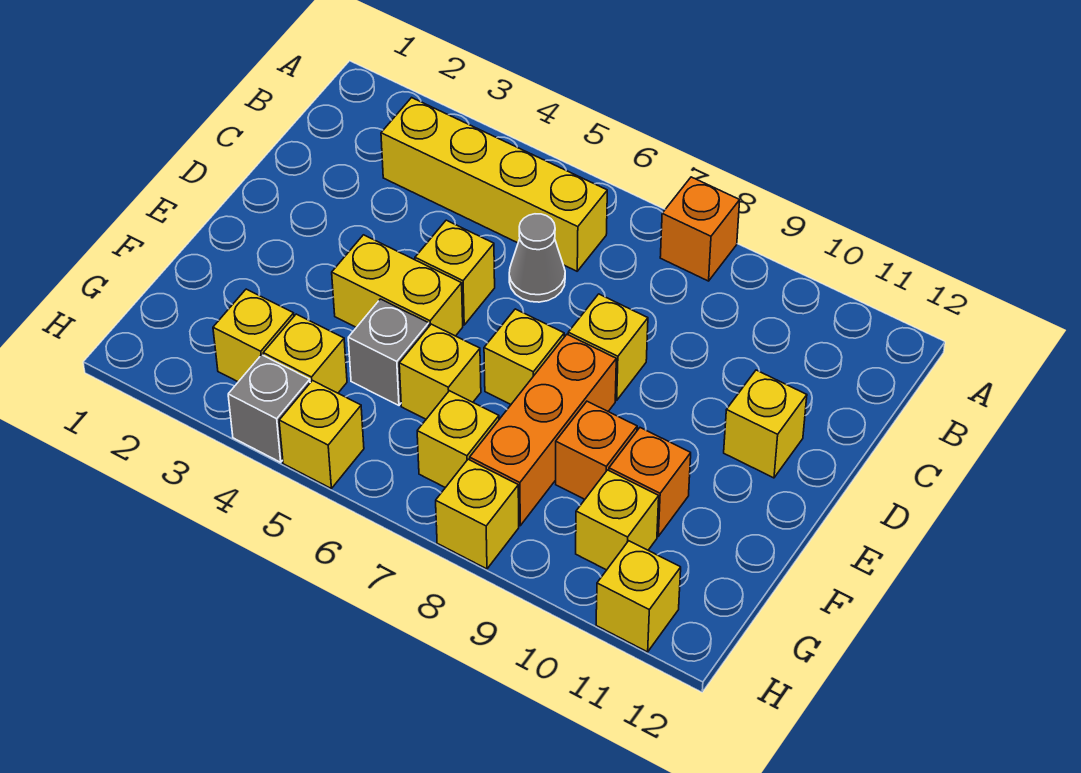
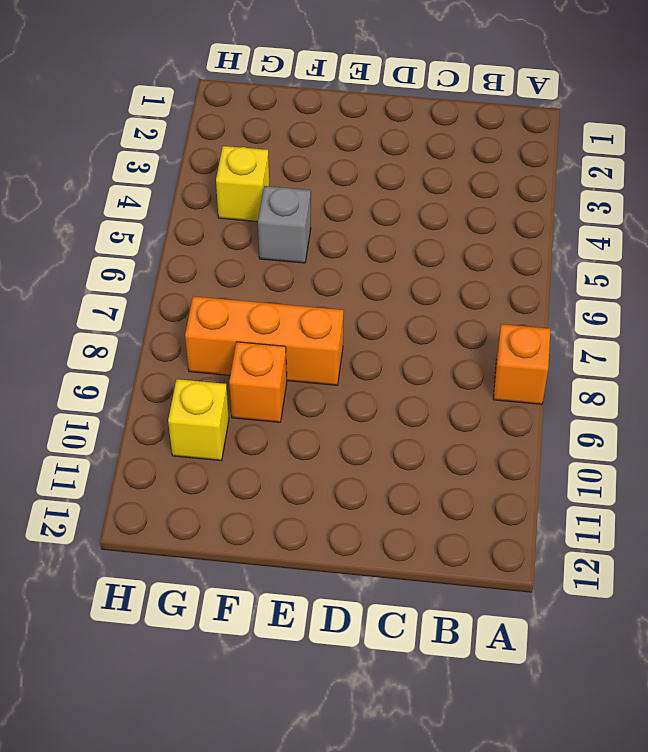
none -> yellow brick B3:B6 level 1
none -> grey cone C6 level 1
none -> yellow brick D5 level 1

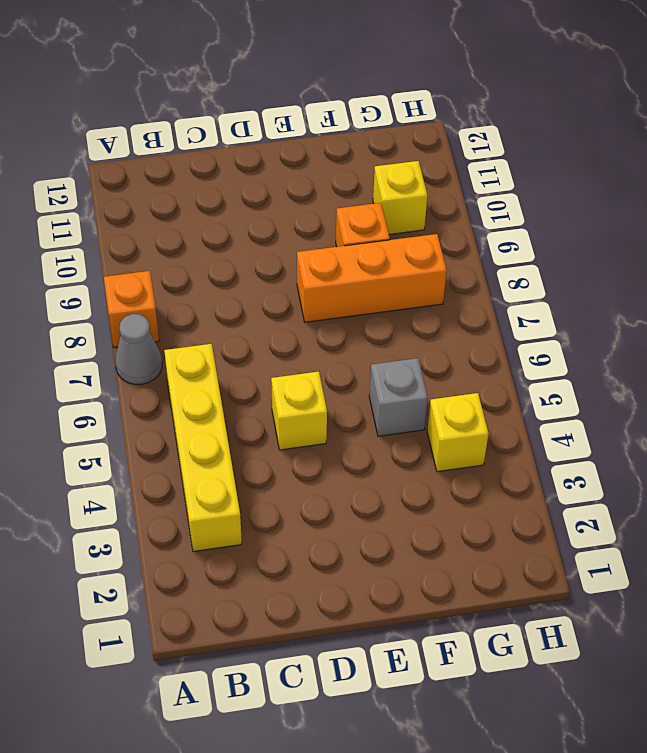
grey cone A7 level 1 -> grey cone C6 level 1
none -> yellow brick D8 level 1
none -> yellow brick D11 level 1
none -> yellow brick E4:E5 level 1

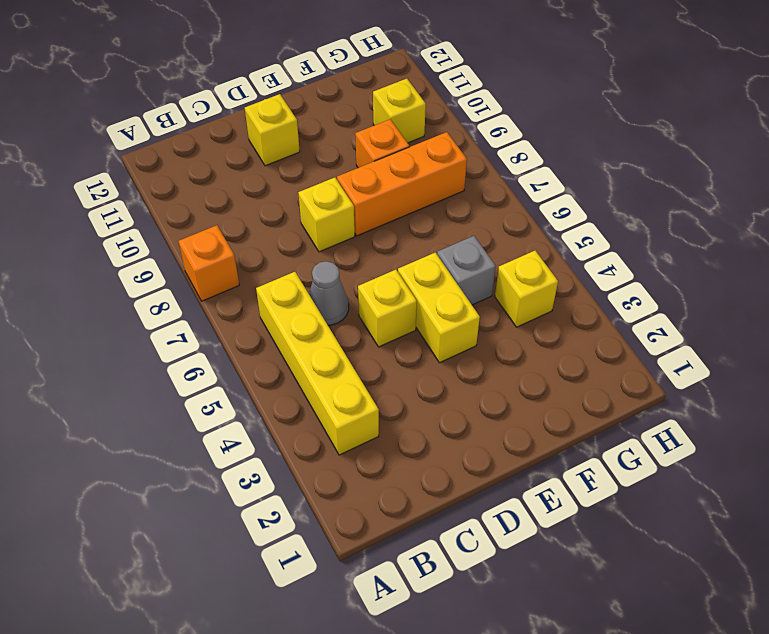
none -> yellow brick E7 level 1
none -> yellow brick F6 level 1
none -> orange brick F10 level 1

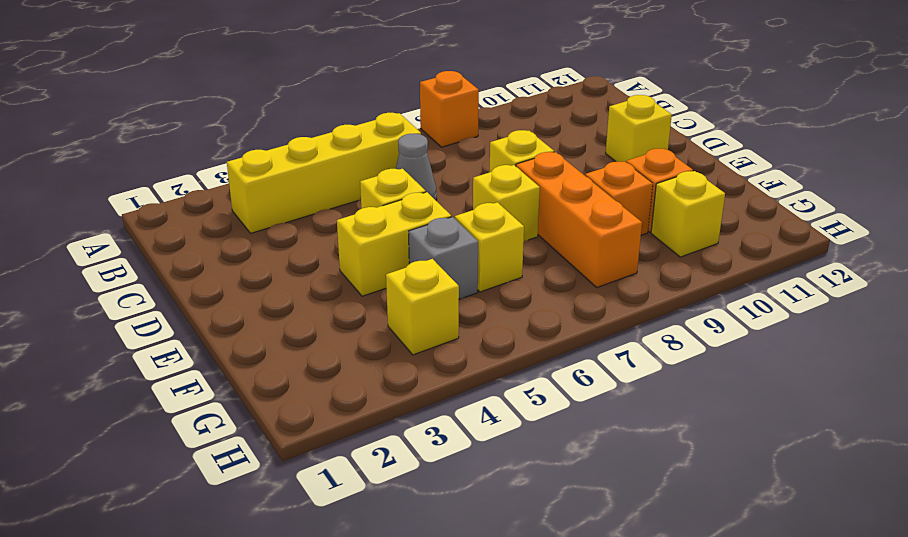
none -> yellow brick G3 level 1
none -> yellow brick G7 level 1
none -> grey brick H4 level 1

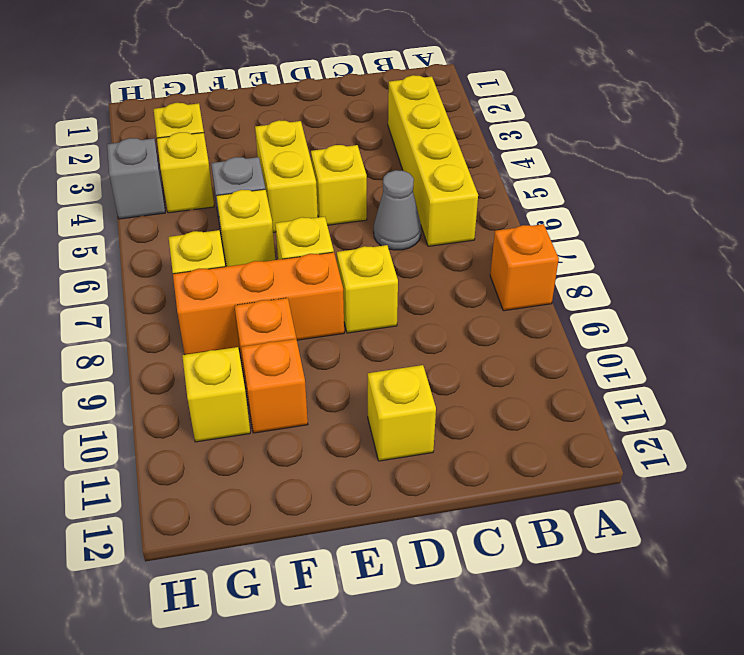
none -> yellow brick H5 level 1
none -> yellow brick H8 level 1
none -> yellow brick H11 level 1

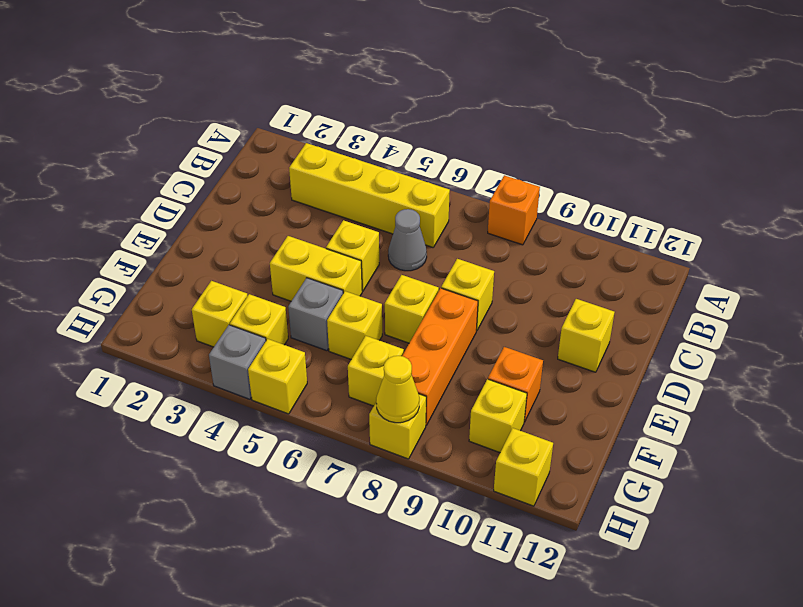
yellow cone H8 level 2 -> none
none -> orange brick F9 level 1

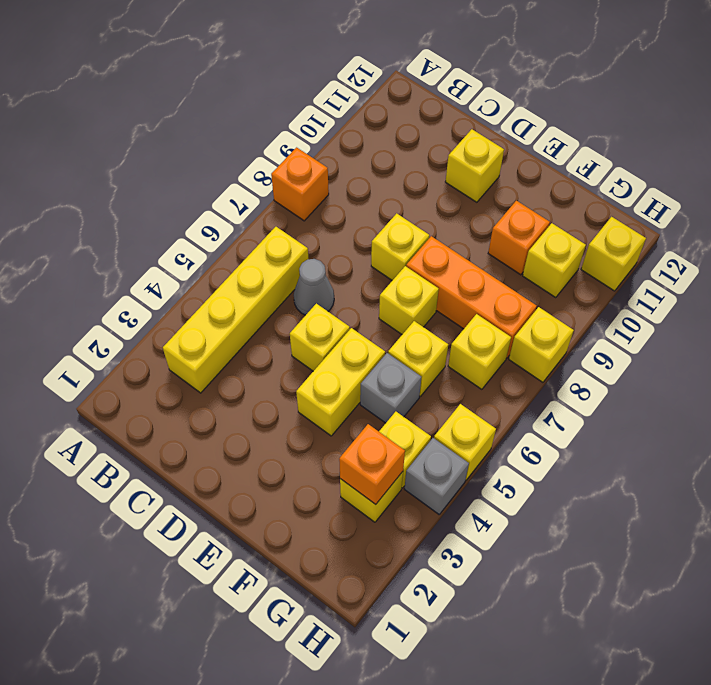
orange brick G3 level 2 -> orange brick F9 level 1

